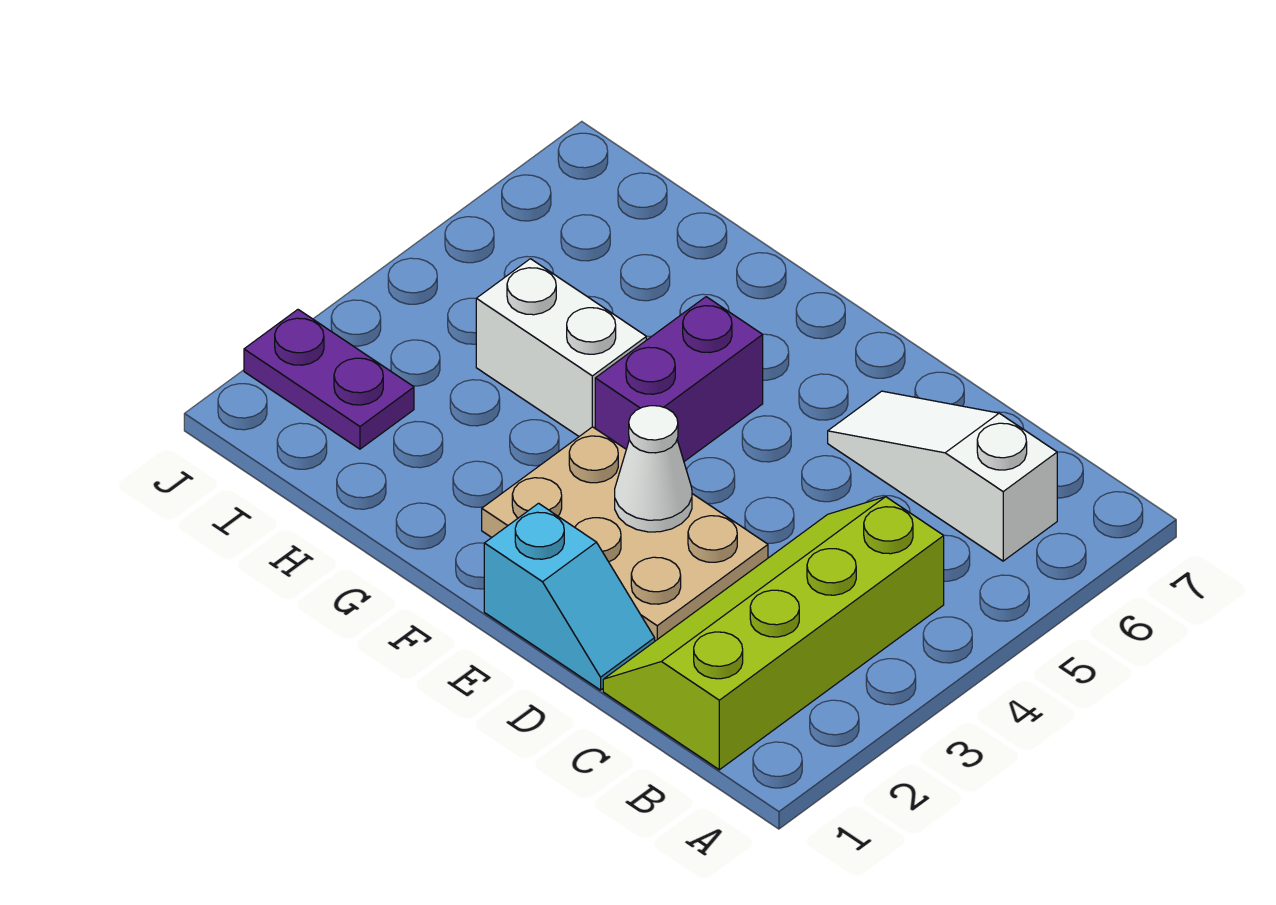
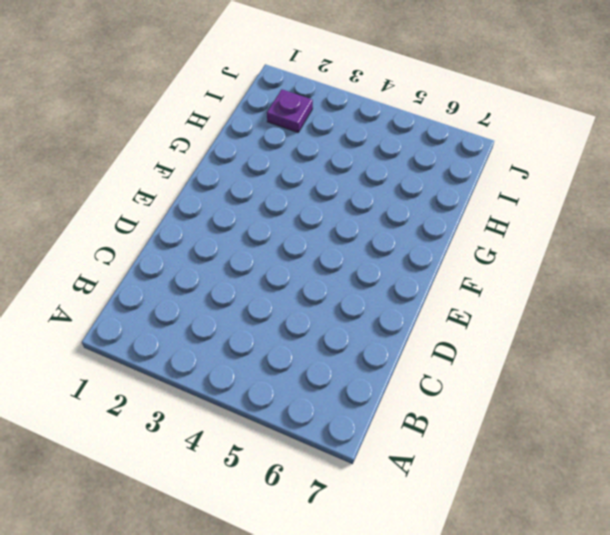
purple plate I2 level 1 -> purple plate I2:J2 level 1
none -> lime slope B1:C4 level 1 top B
none -> white slope B6:D6 level 1 top B

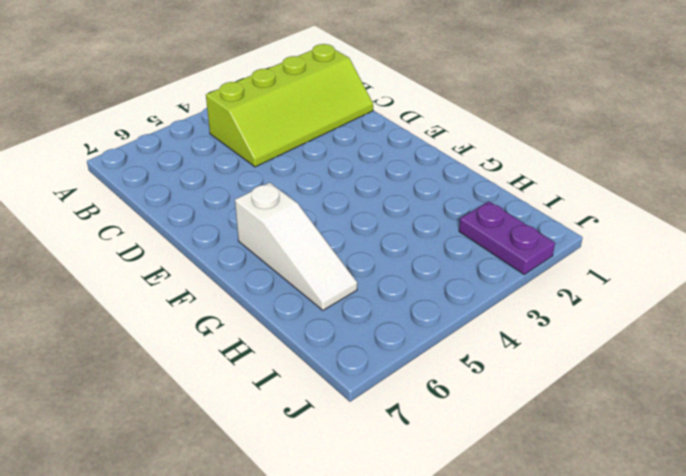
white slope F6:H6 level 1 top F -> white slope B6:D6 level 1 top B
none -> cyan slope D1:E1 level 1 top E
none -> tan plate D2:F3 level 1

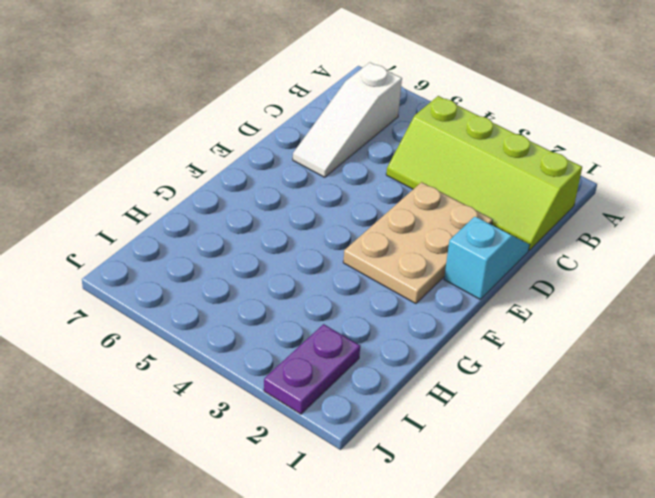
none -> purple brick F4:F5 level 1
none -> white brick G4:H4 level 1

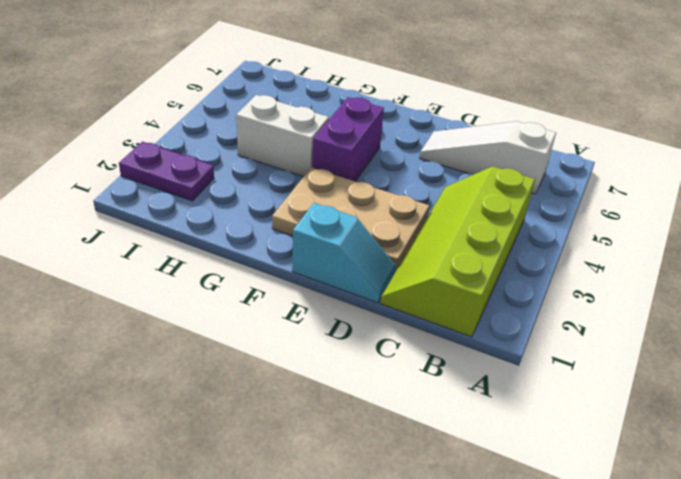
none -> white cone E3 level 2

